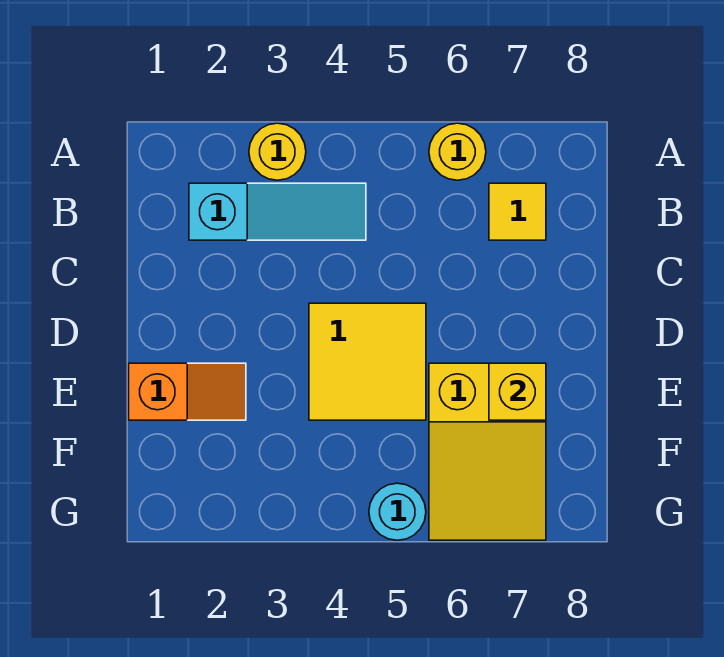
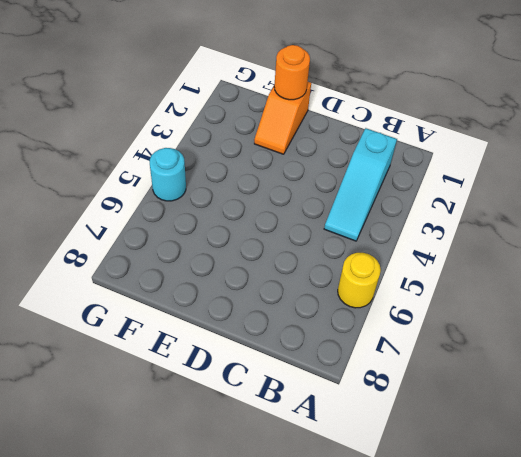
orange round brick E1 level 2 -> none
none -> yellow round brick A3 level 1
none -> yellow tile B7 level 1

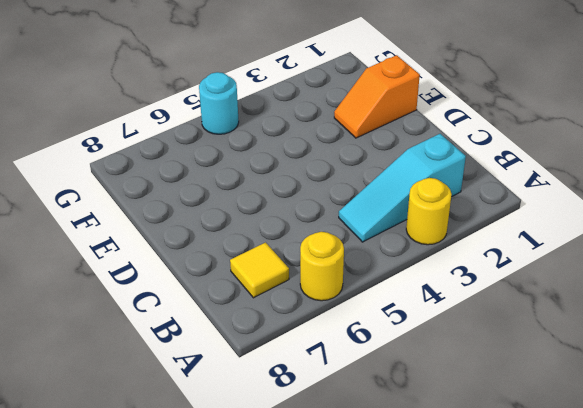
none -> yellow tile D4:E5 level 1
none -> yellow slope E6:G7 level 1 top E

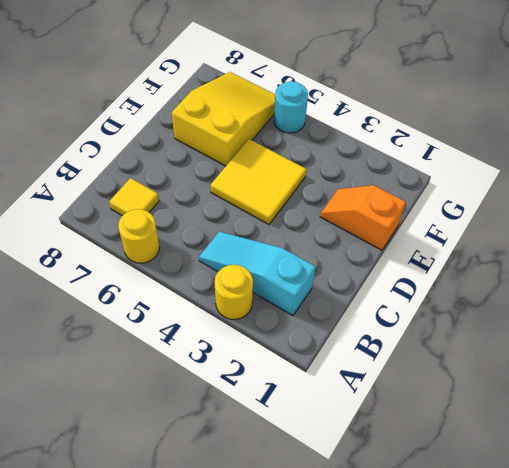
none -> yellow brick E7 level 2

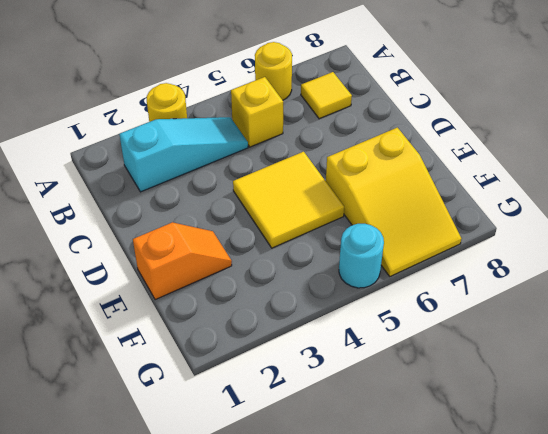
yellow brick B5 level 1 -> yellow brick E7 level 2

